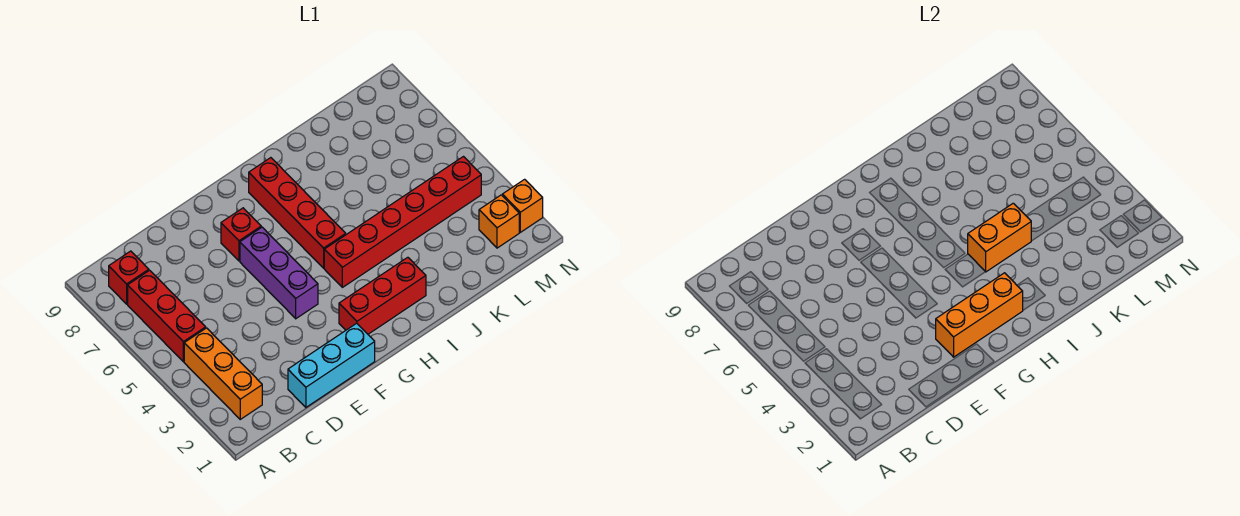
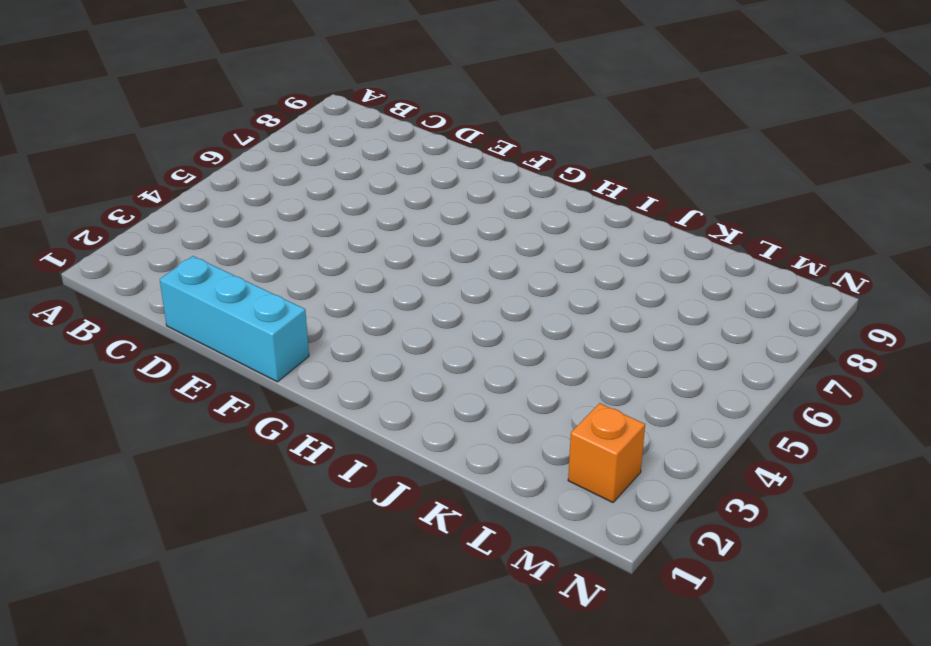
none -> orange brick B2:B4 level 1
none -> red brick B5:B7 level 1
none -> red brick B8 level 1

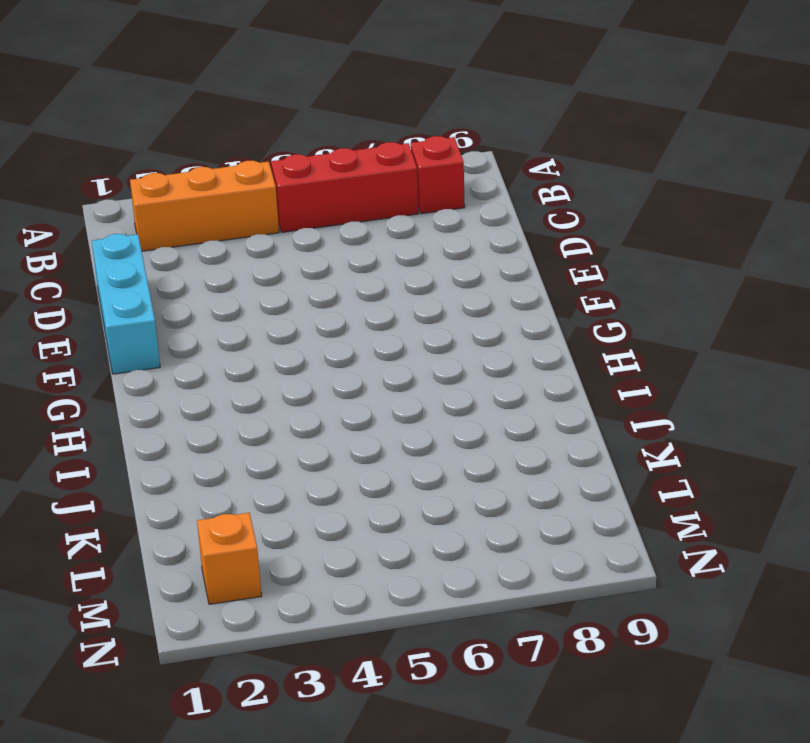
none -> purple brick F4:F6 level 1
none -> red brick F7 level 1
none -> red brick G2:I2 level 1

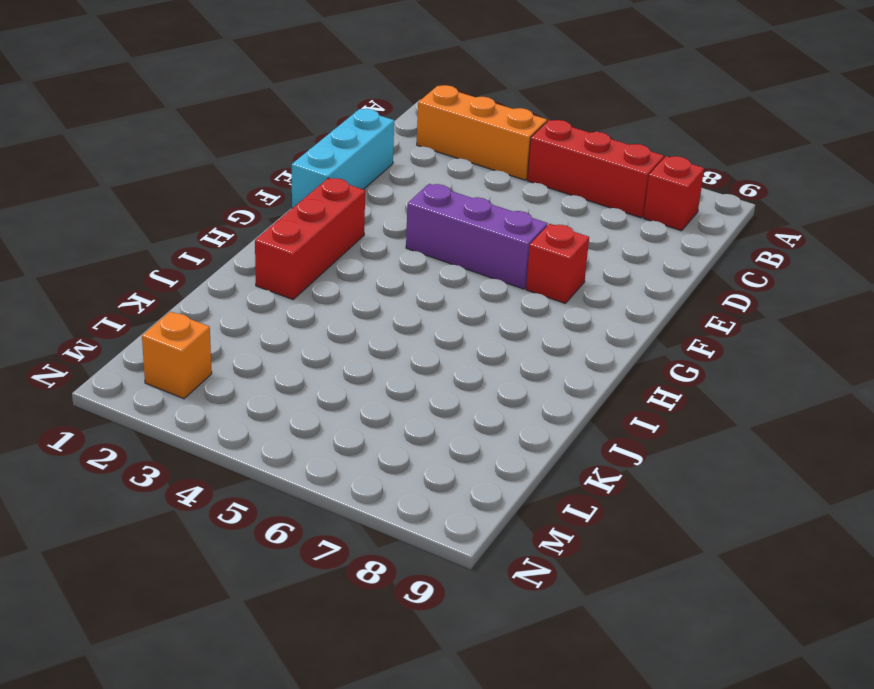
none -> red brick H4:M4 level 1
none -> red brick H5:H8 level 1
none -> orange brick N2 level 1

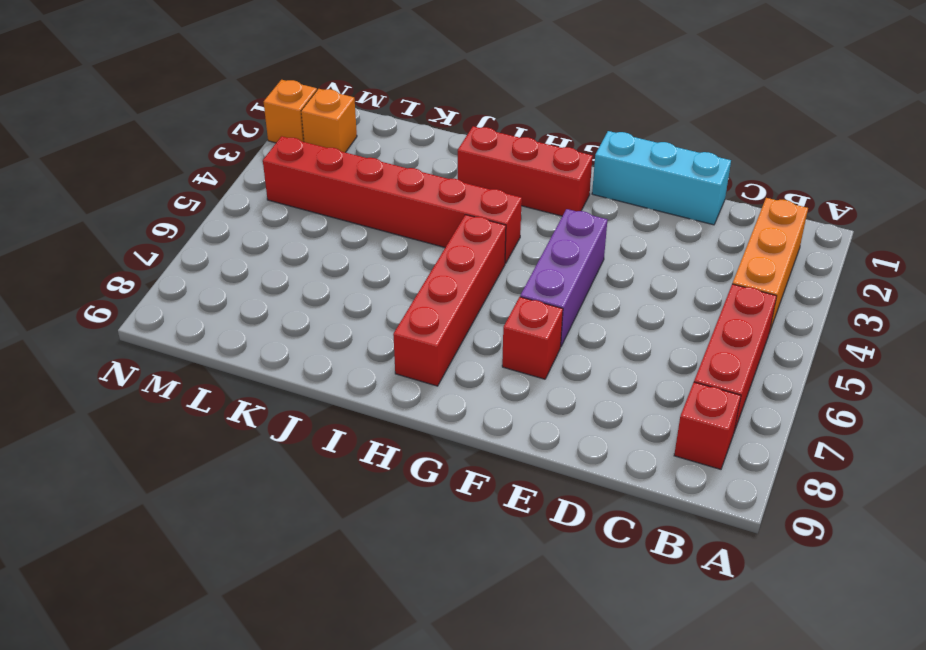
none -> orange brick F2:H2 level 2
none -> orange brick I4:J4 level 2

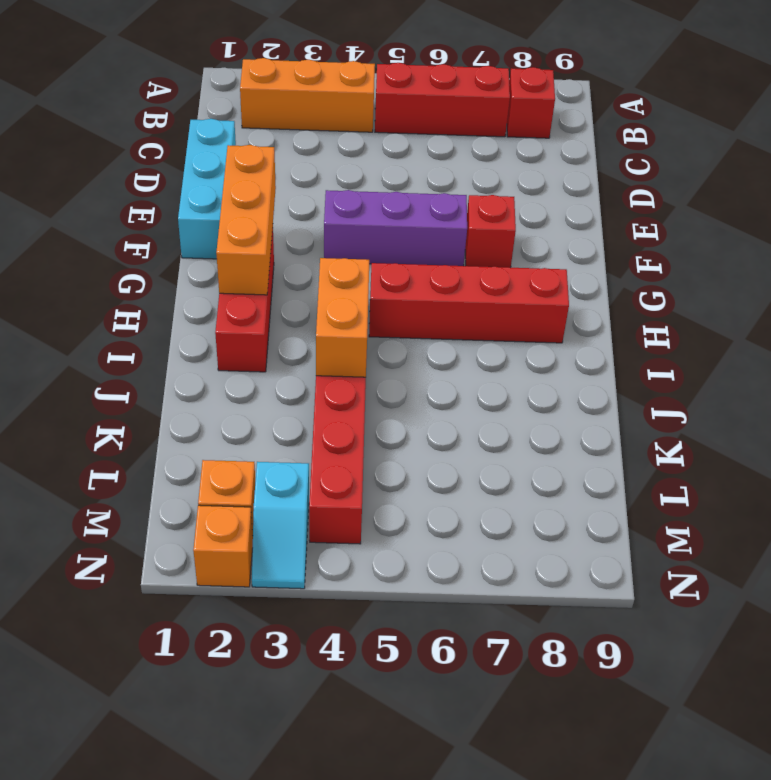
cyan slope M3:N3 level 1 top M -> none

